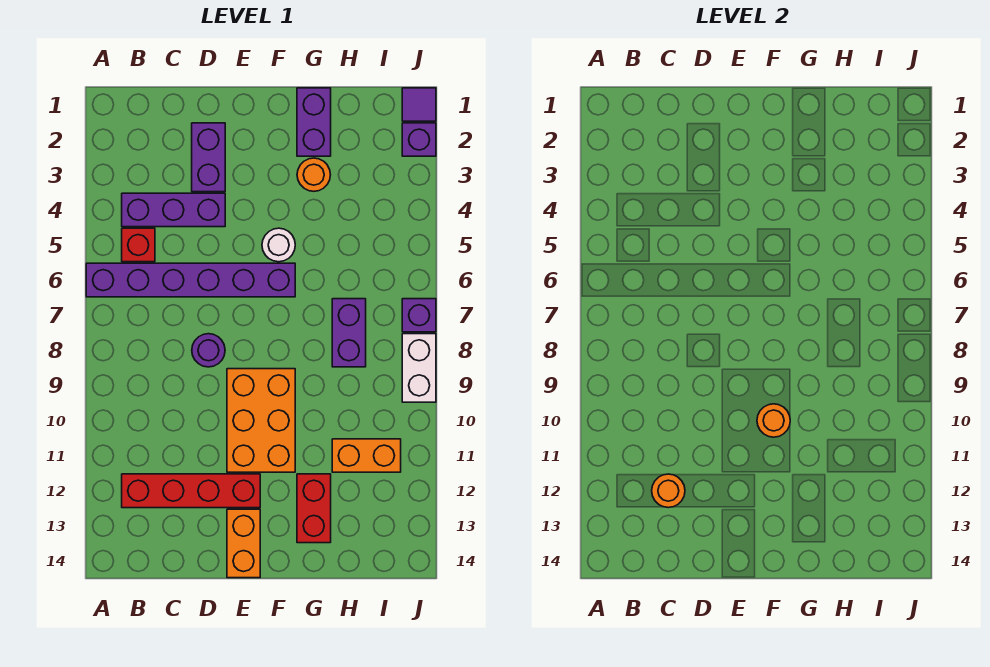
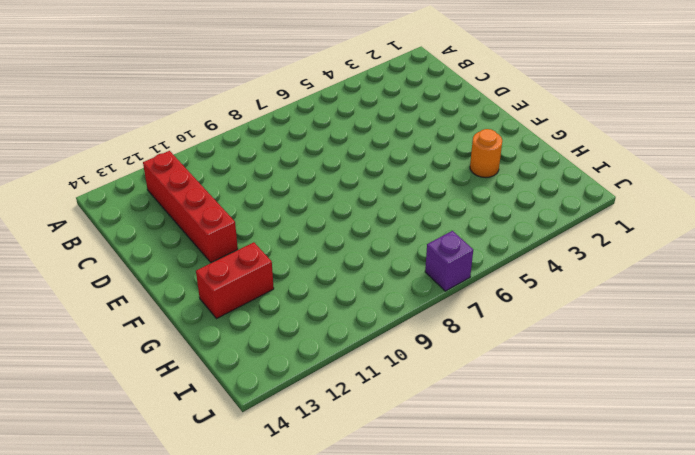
none -> purple brick A6:F6 level 1
none -> purple brick B4:D4 level 1
none -> red brick B5 level 1

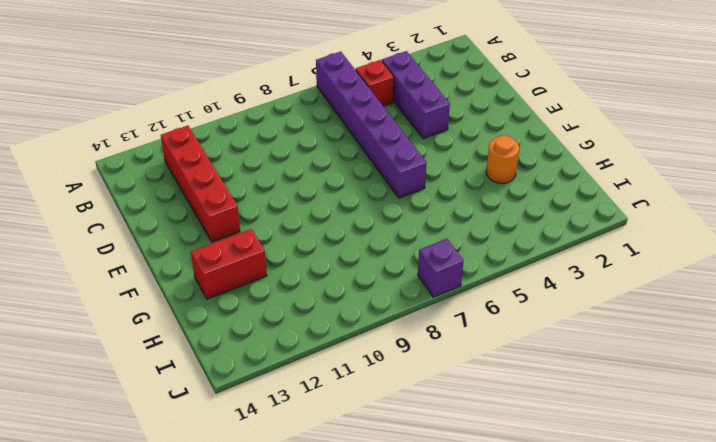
none -> purple brick D2:D3 level 1
none -> purple round brick D8 level 1
none -> orange brick E9:F11 level 1

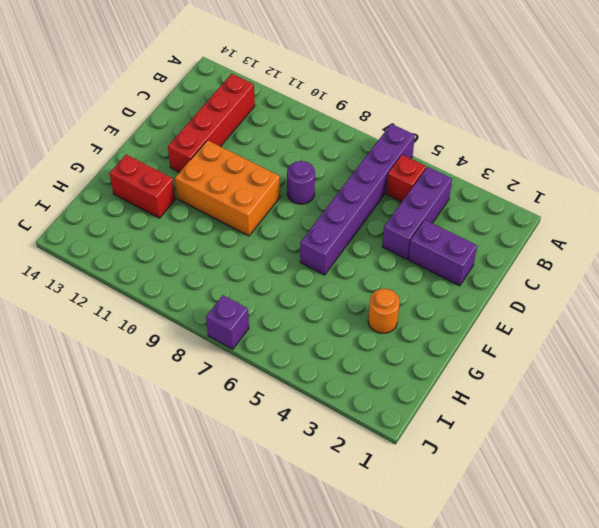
none -> orange brick E13:E14 level 1
none -> white round brick F5 level 1
none -> purple brick G1:G2 level 1

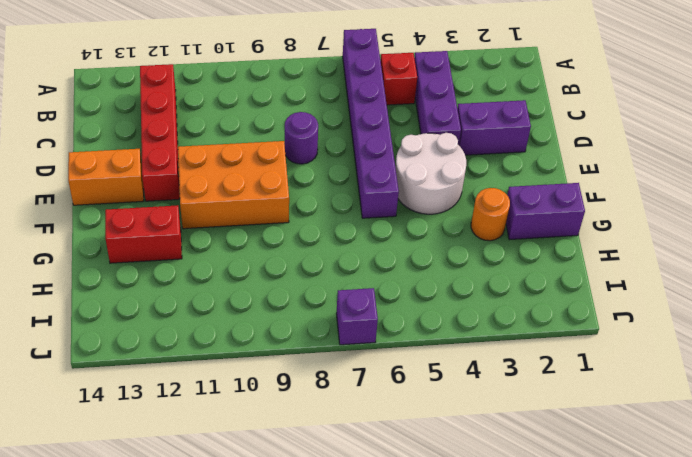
white round brick E4:F5 level 1 -> white round brick F5 level 1
none -> purple brick H7:H8 level 1
none -> orange brick H11:I11 level 1
none -> purple tile J1 level 1

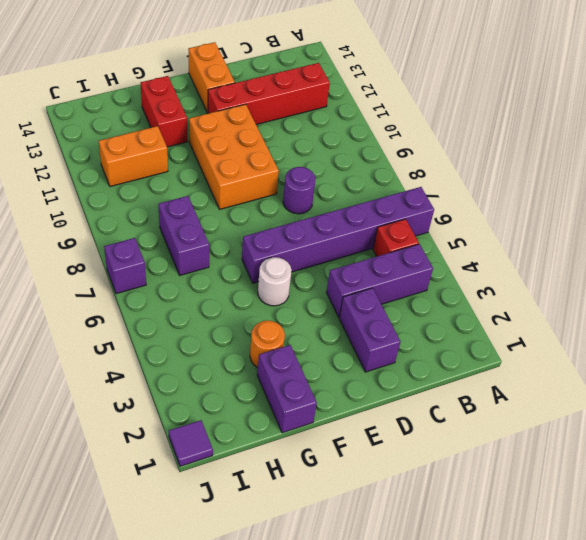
none -> purple brick J2 level 1
none -> white brick J8:J9 level 1
none -> orange round brick C12 level 2

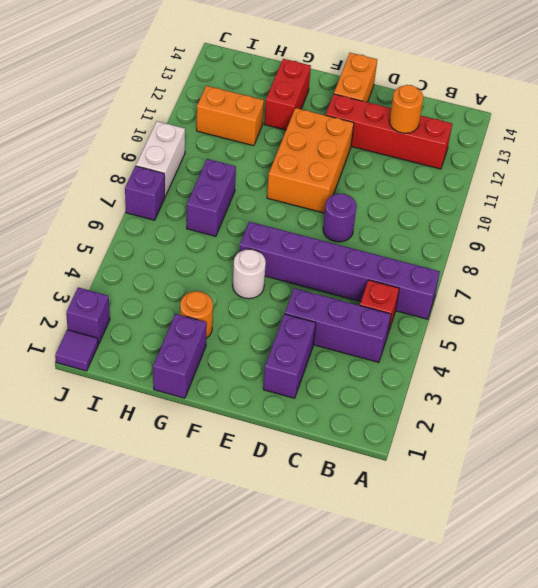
none -> orange round brick F10 level 2

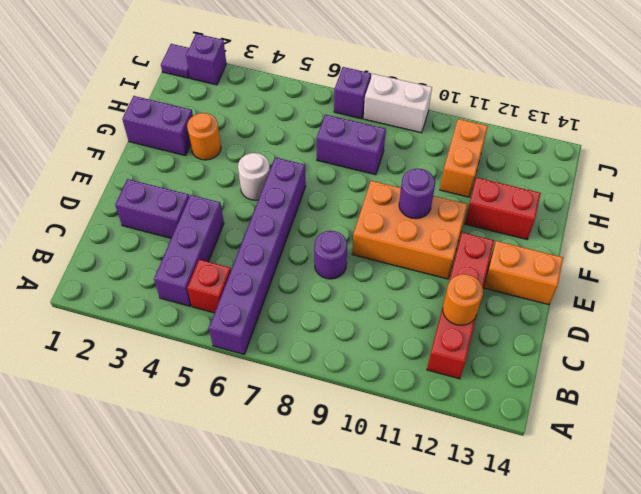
purple round brick F10 level 2 -> orange round brick F10 level 2

